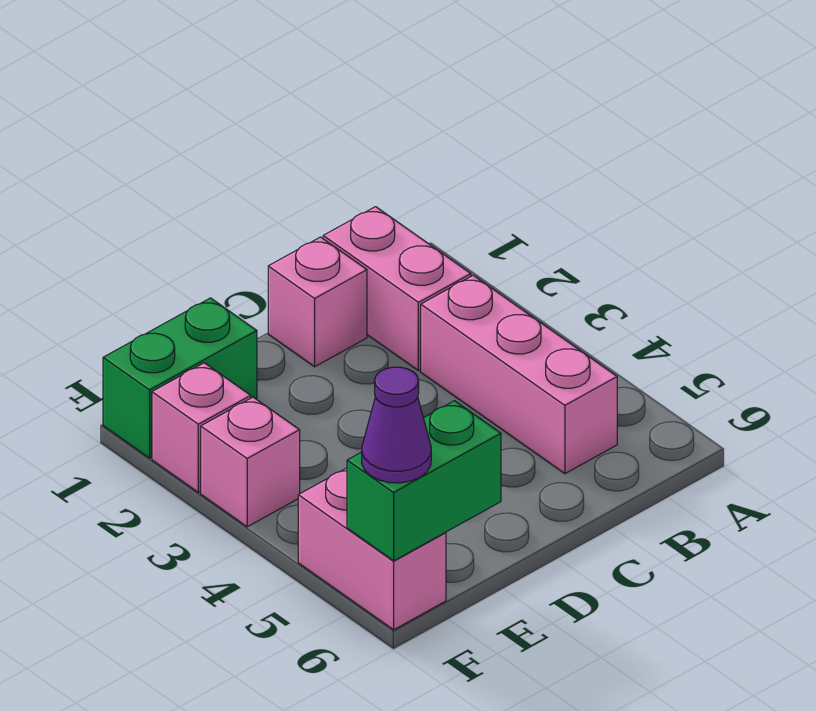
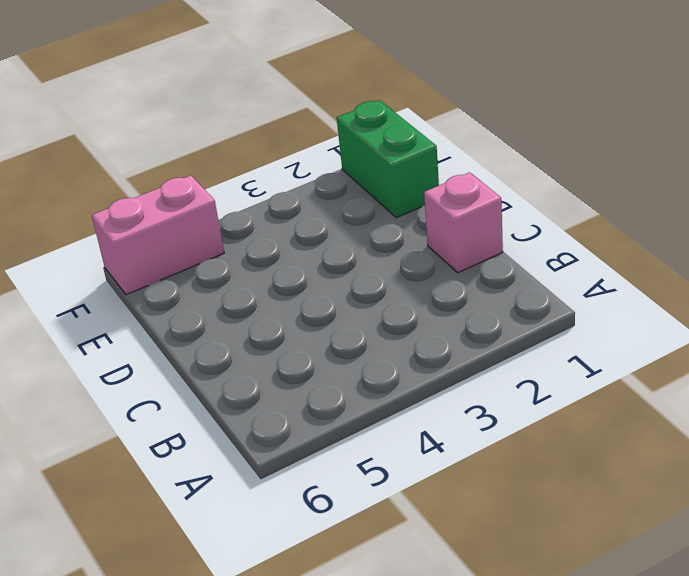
none -> pink brick B1:B2 level 1
none -> pink brick B3:B5 level 1

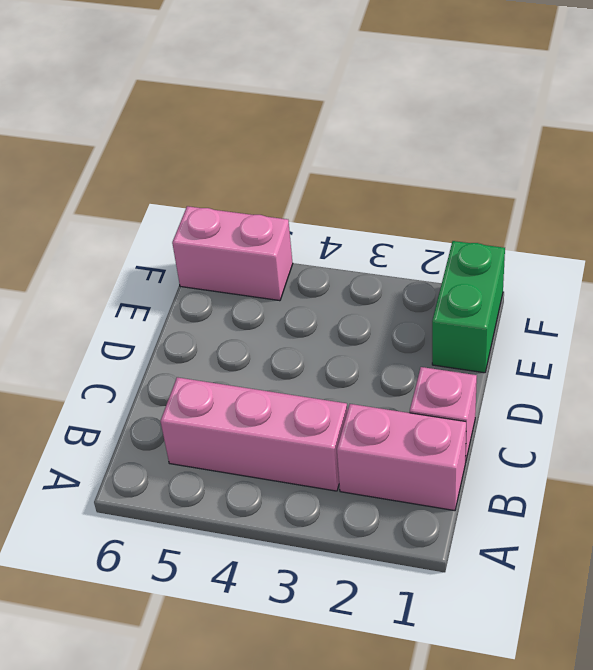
none -> pink brick F2 level 1
none -> pink brick F3 level 1

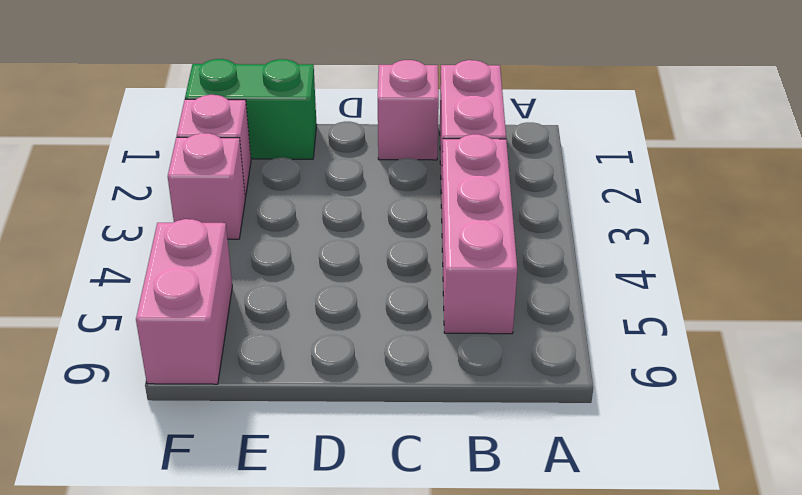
none -> green brick E6:F6 level 2
none -> purple cone F6 level 3

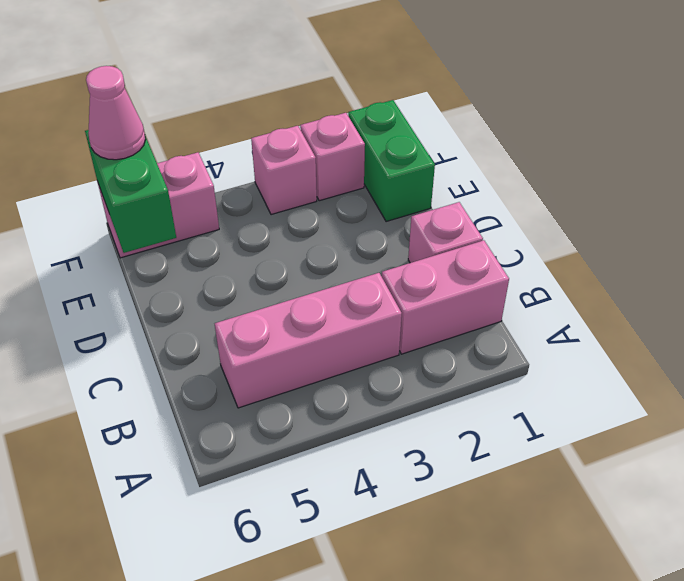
pink cone F6 level 3 -> purple cone F6 level 3

